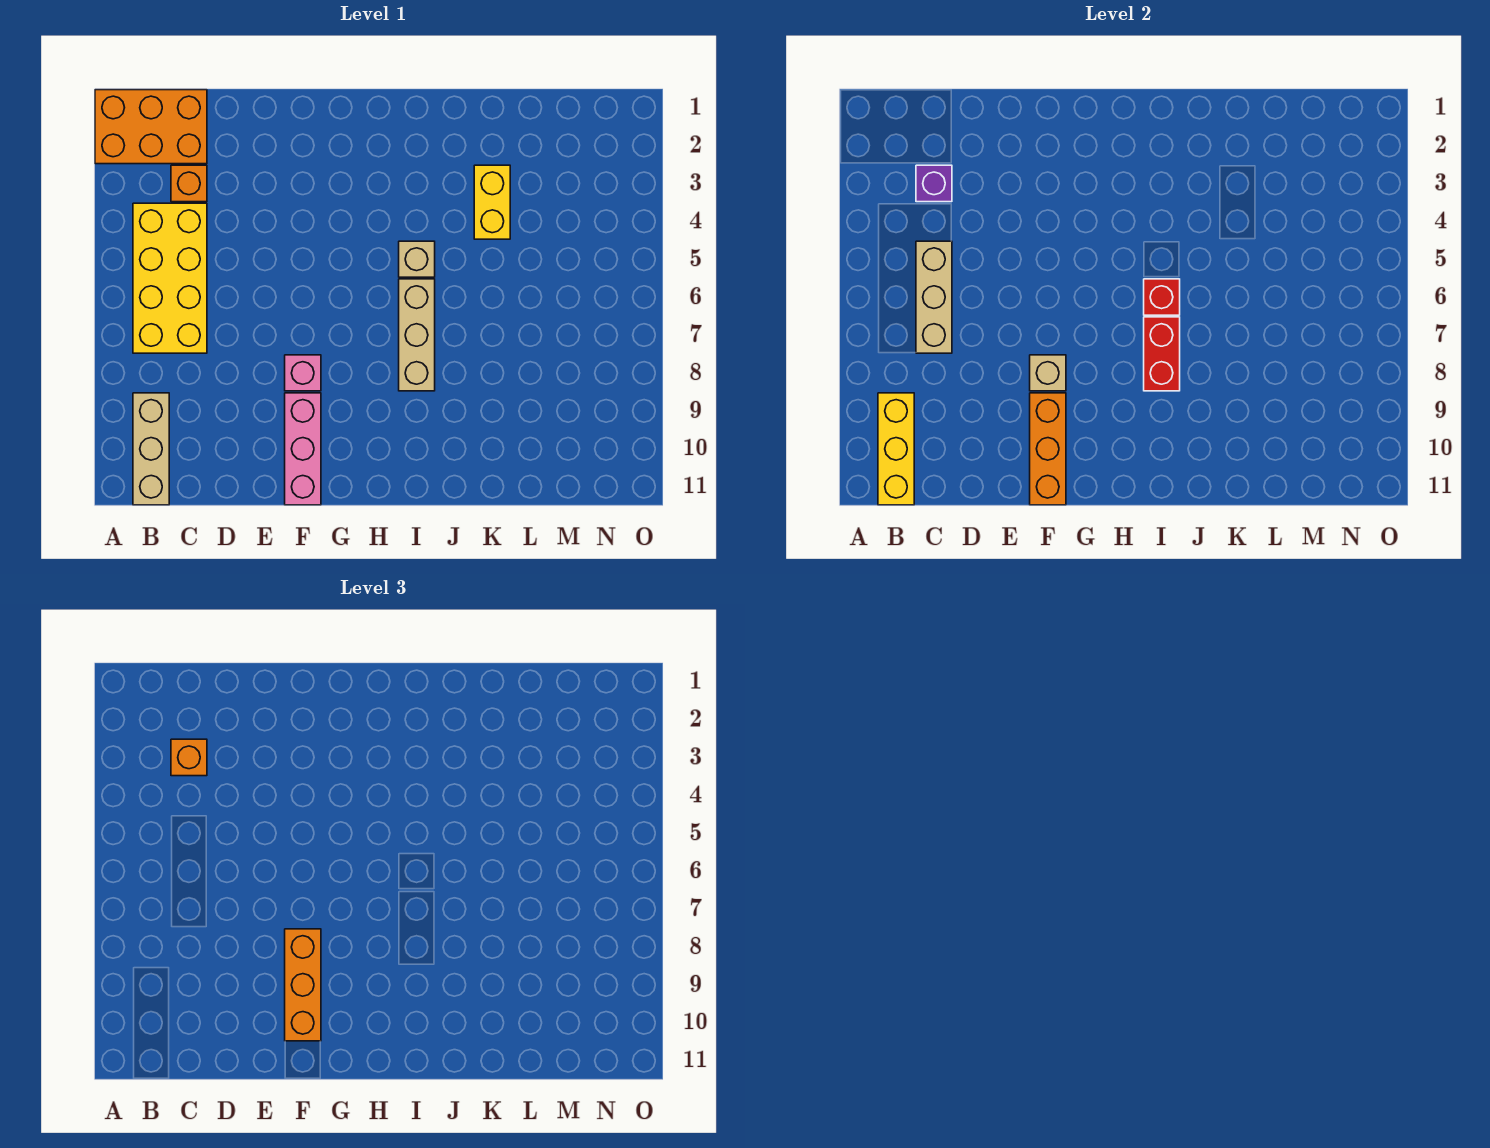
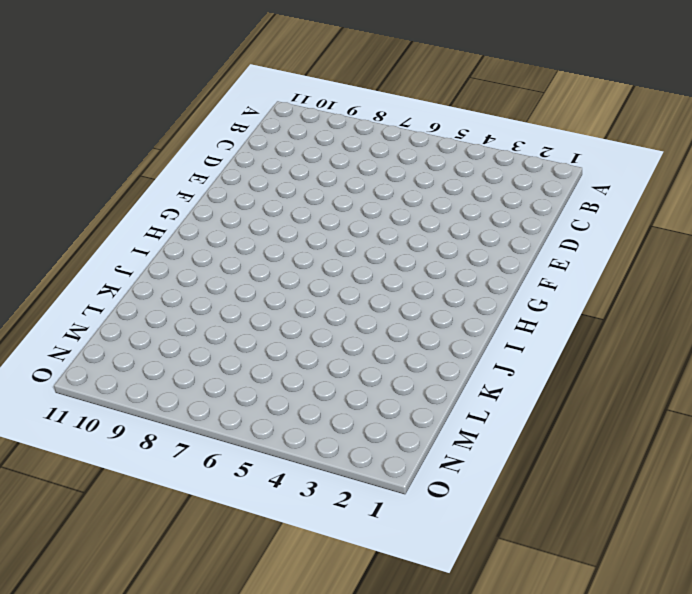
none -> orange brick A1:C2 level 1
none -> yellow brick B4:C7 level 1
none -> tan brick B9:B11 level 1

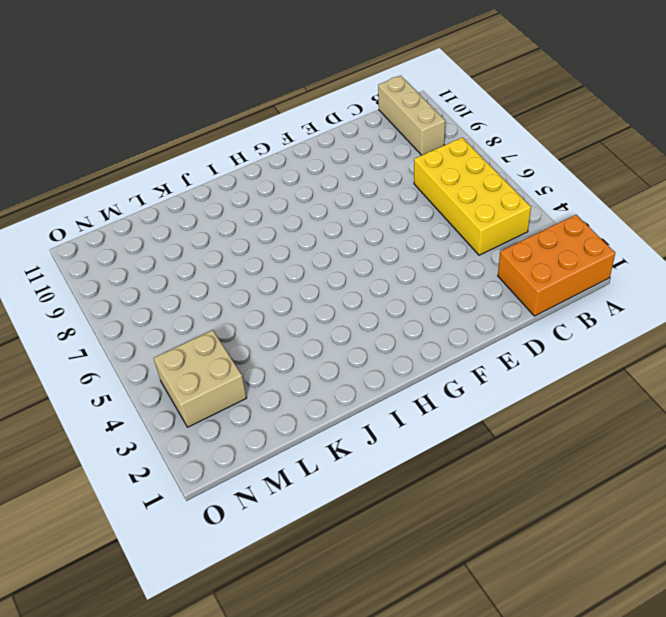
tan brick M3:N4 level 1 -> none
none -> orange brick C3 level 1
none -> pink brick F8 level 1
none -> pink brick F9:F11 level 1

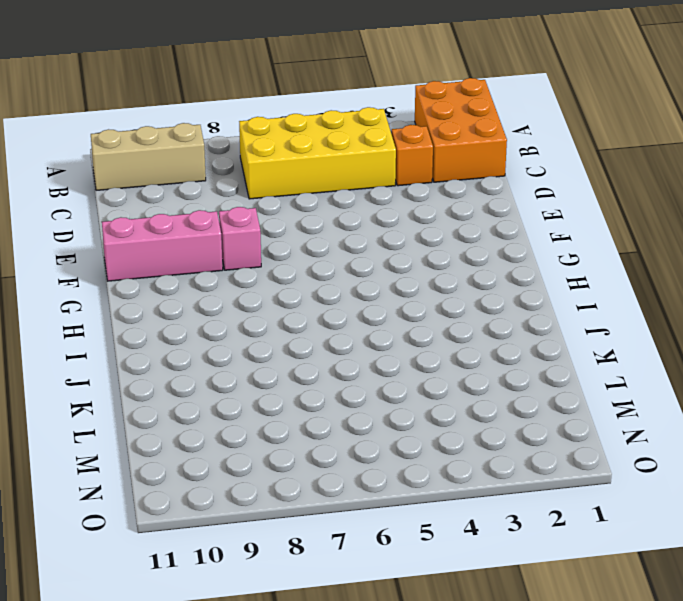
none -> tan brick I5 level 1
none -> tan brick I6:I8 level 1
none -> yellow brick K3:K4 level 1

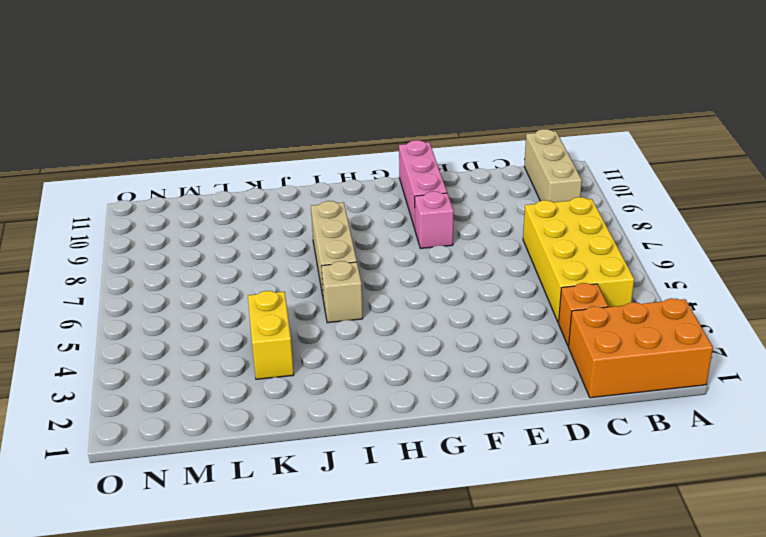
none -> yellow brick B9:B11 level 2
none -> purple brick C3 level 2
none -> tan brick C5:C7 level 2

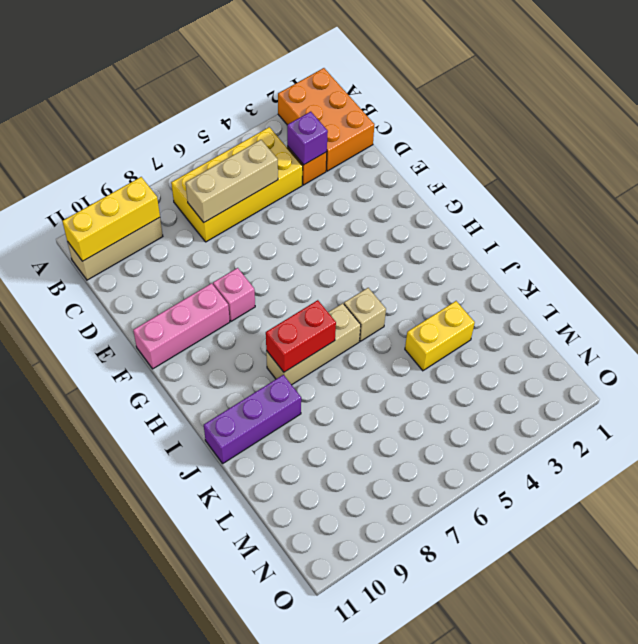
purple brick J9:J11 level 1 -> none
none -> tan brick F8 level 2
none -> orange brick F9:F11 level 2
none -> red brick I6 level 2

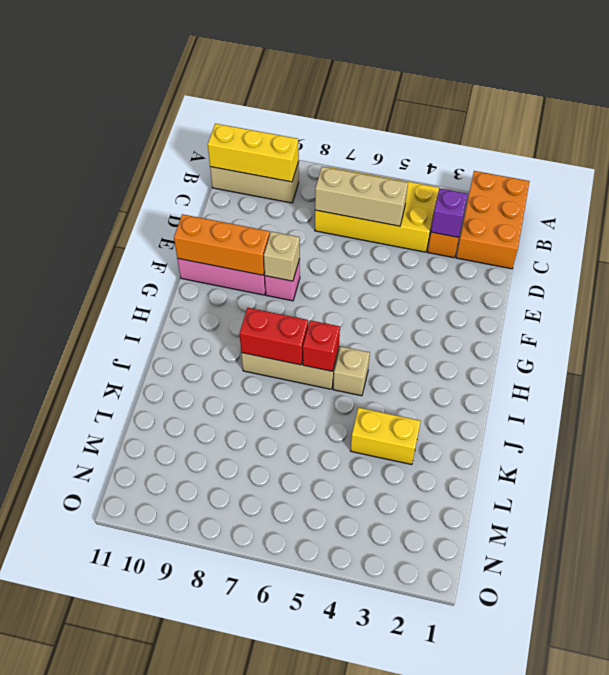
none -> orange brick C3 level 3
none -> orange brick F8:F10 level 3

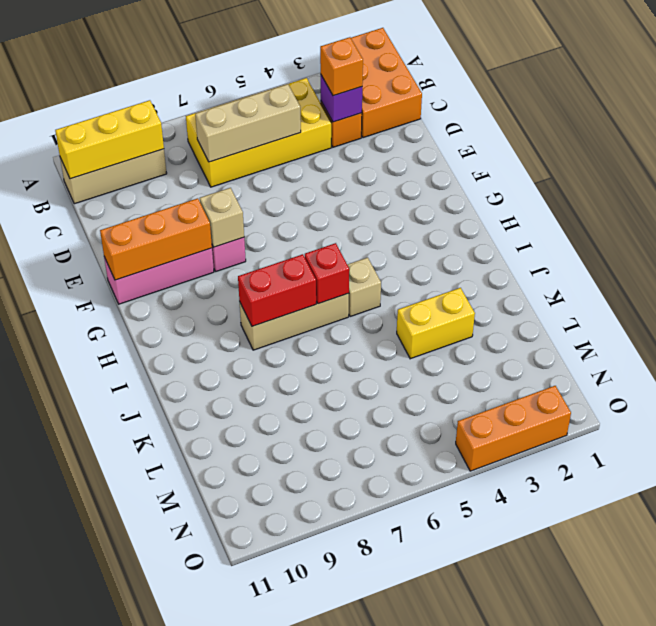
orange brick O2:O4 level 1 -> orange brick F8:F10 level 3

